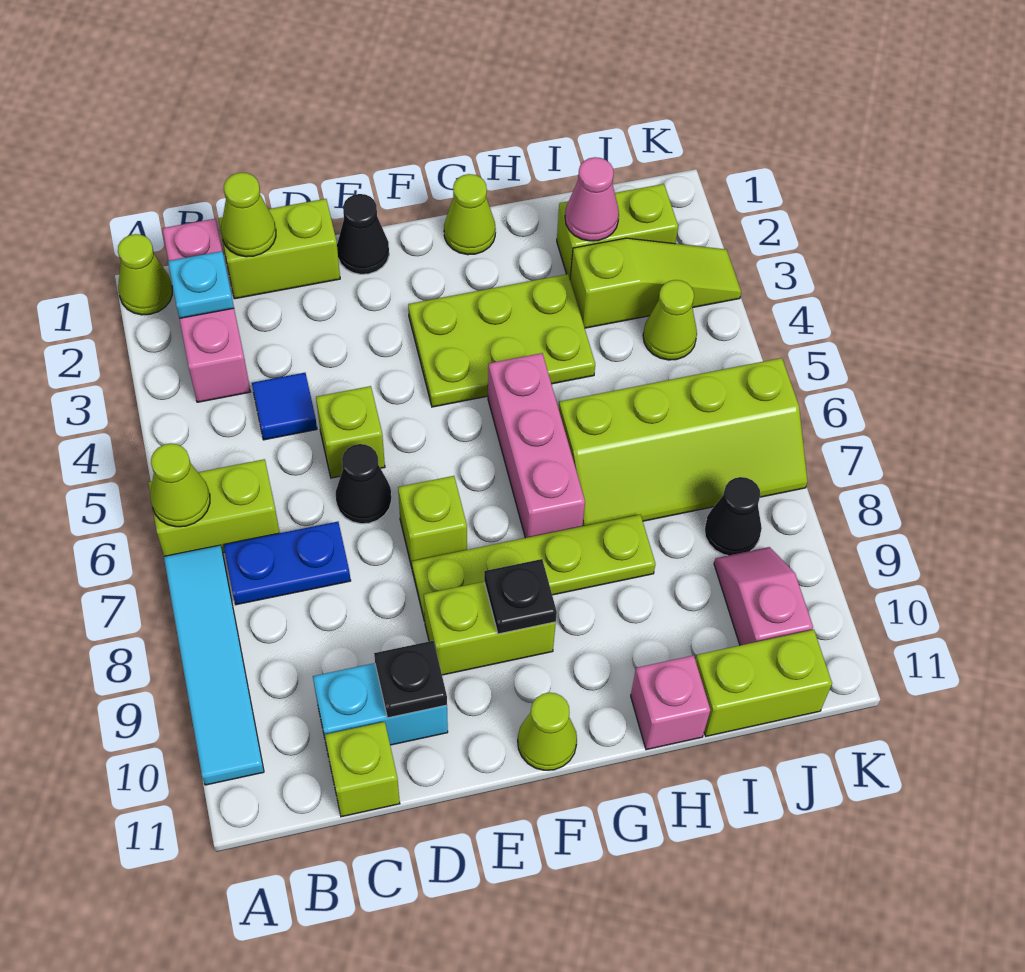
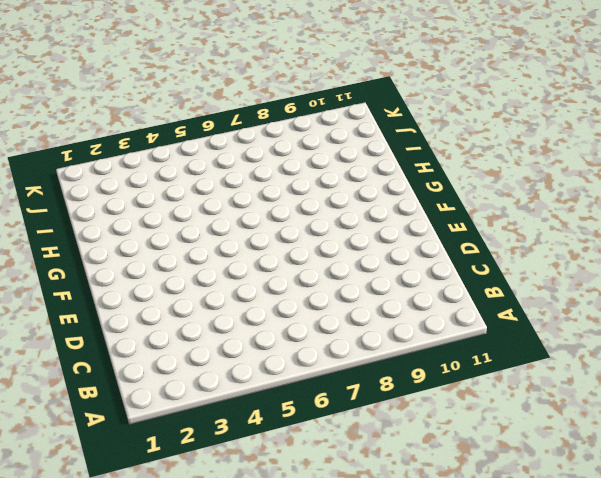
none -> lime cone A1 level 1
none -> lime brick A6:B6 level 1
none -> cyan tile A7:A10 level 1
none -> pink brick B1:B3 level 1

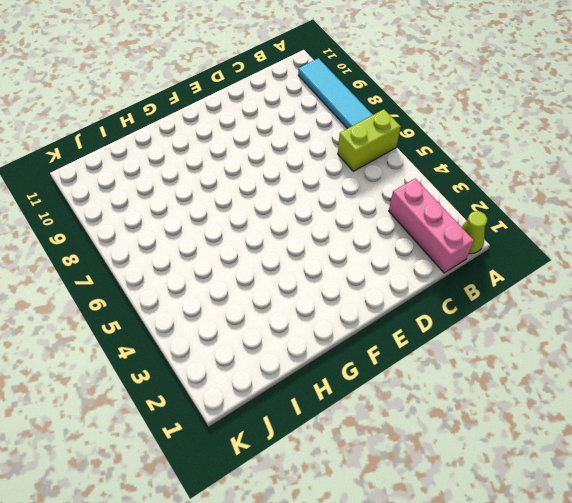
none -> blue plate B7:C7 level 1
none -> lime brick C1:D1 level 1
none -> blue tile C4 level 1
none -> cyan brick C10:D10 level 1

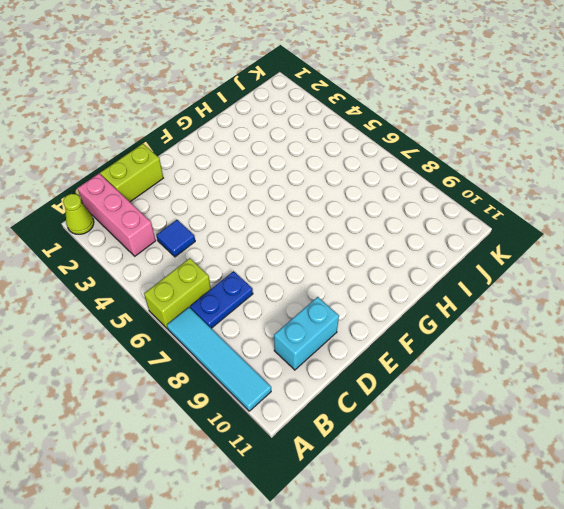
none -> lime brick C11 level 1
none -> lime brick D5 level 1
none -> black cone D6 level 1
none -> black cone E1 level 1

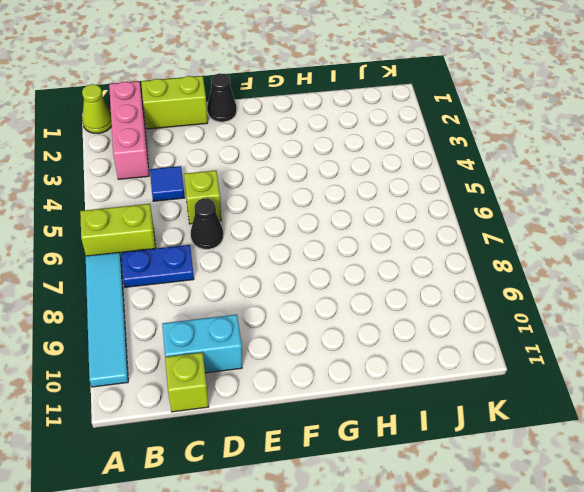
none -> lime brick E7 level 1
none -> lime plate E8:H8 level 1
none -> lime brick E9:F9 level 1
none -> lime plate F3:H4 level 1

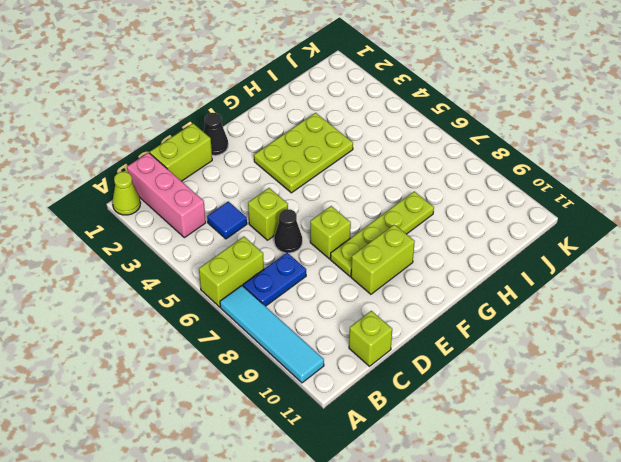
none -> cyan brick C10:D10 level 1
none -> lime cone F11 level 1
none -> lime cone G1 level 1
none -> pink brick G5:G7 level 1

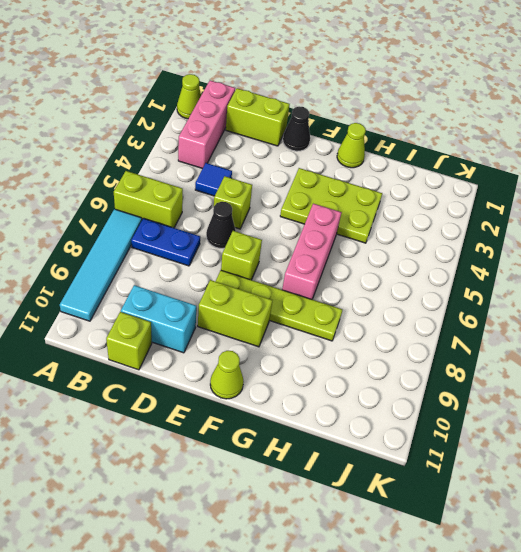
none -> lime slope H6:K7 level 1 top 6
none -> pink brick H11 level 1
none -> lime brick I2:J2 level 1
none -> lime slope I3:K3 level 1 top I

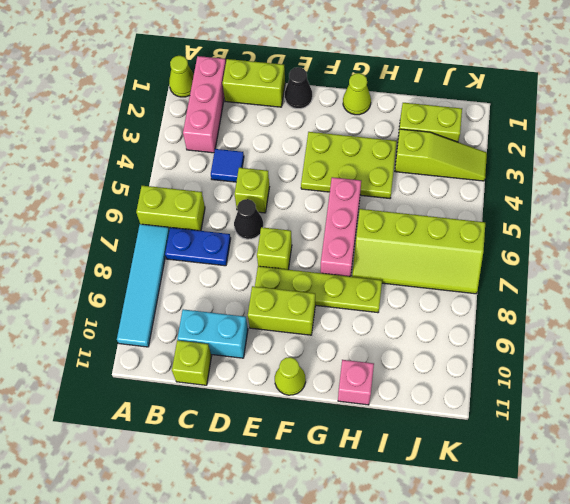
none -> lime brick I11:J11 level 1
none -> lime cone J4 level 1
none -> black cone J8 level 1
none -> pink slope J9:J10 level 1 top 10

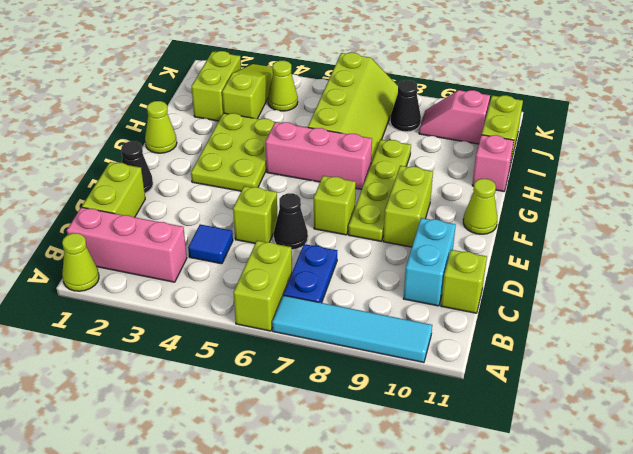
none -> lime cone A6 level 2
none -> cyan plate B2 level 2
none -> lime cone C1 level 2
none -> black plate D10 level 2

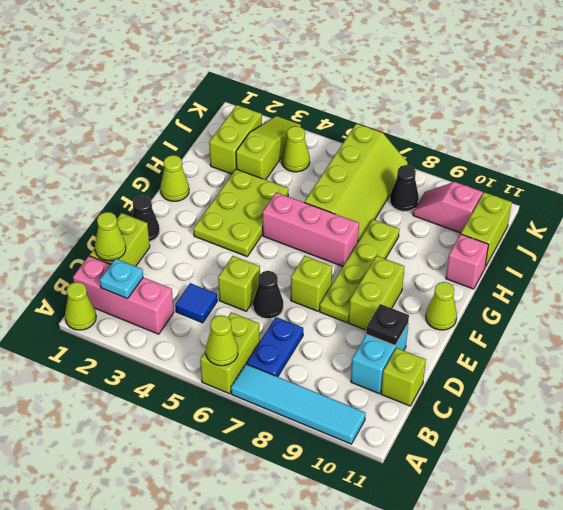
none -> black plate F9 level 2
none -> pink cone I2 level 2

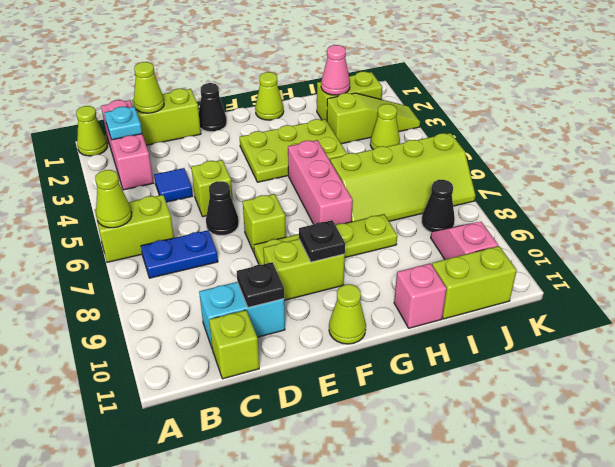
none -> cyan tile A7:A10 level 1

